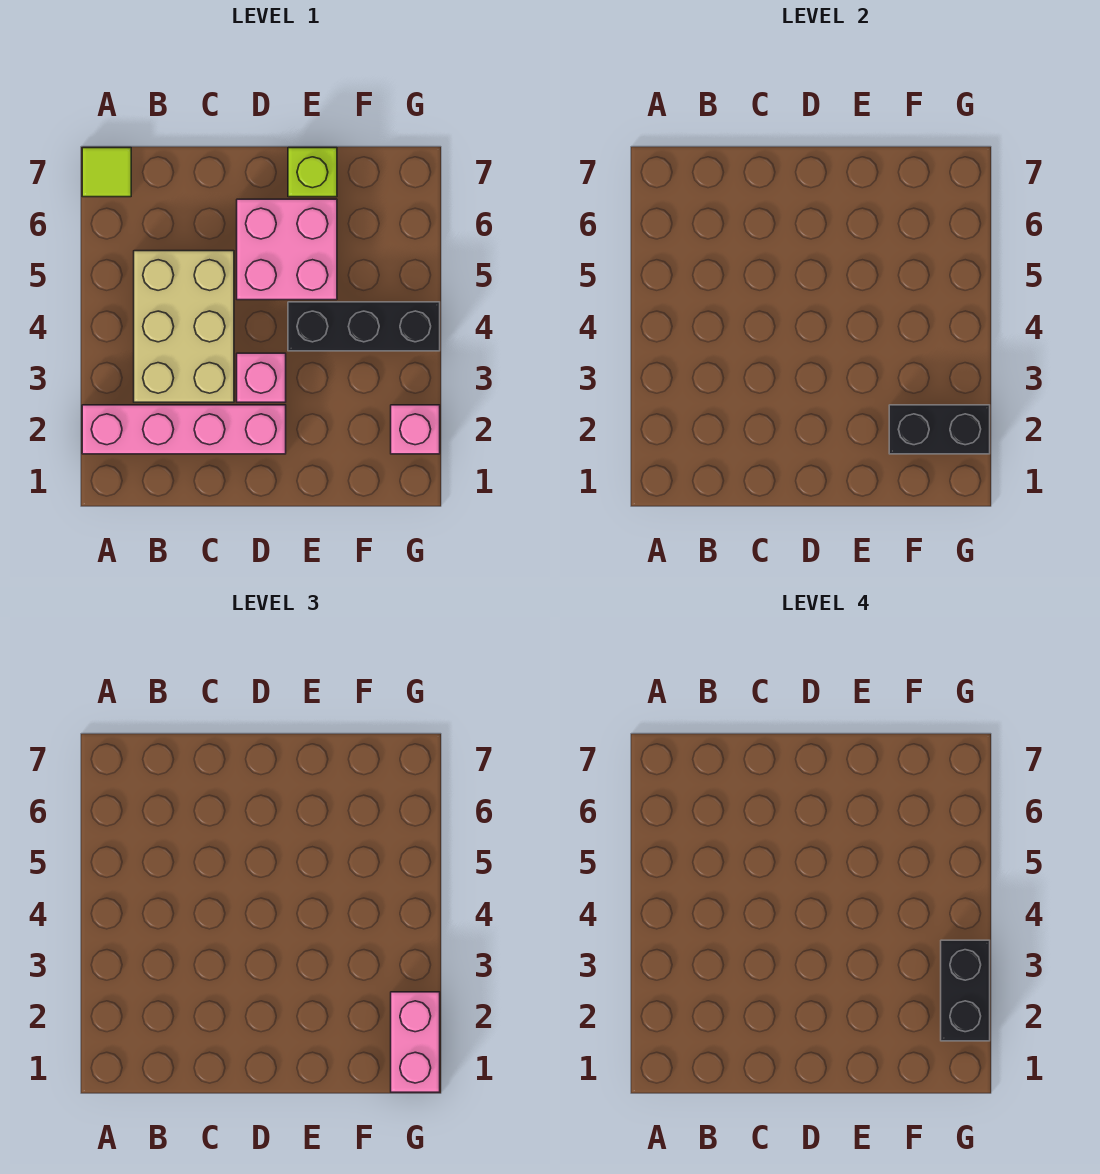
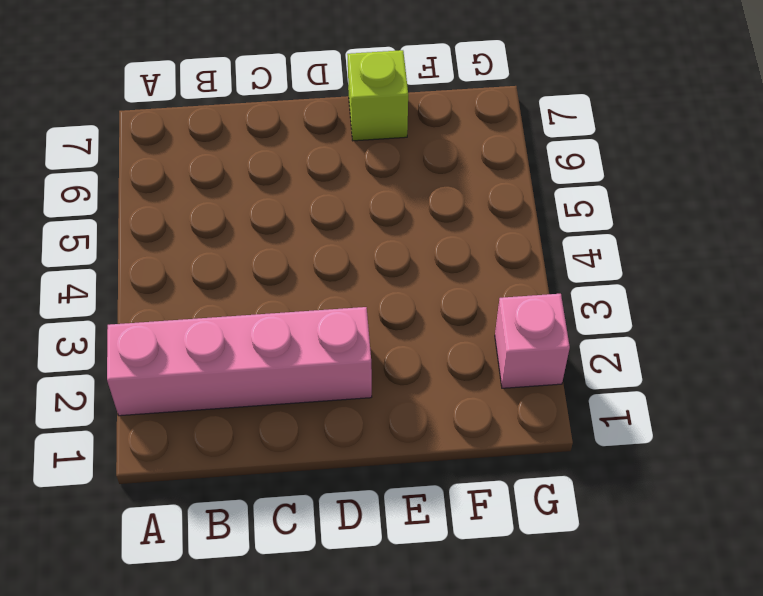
none -> lime tile A7 level 1
none -> tan brick B3:C5 level 1

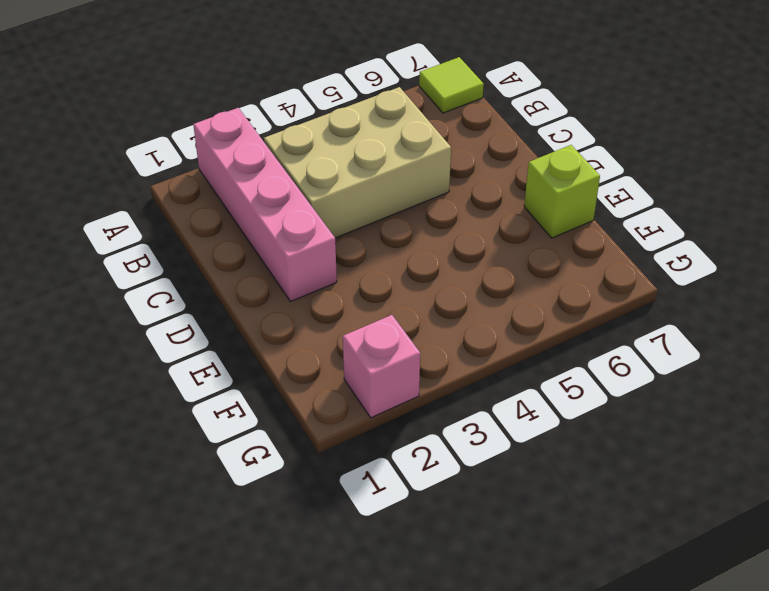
none -> pink brick D3 level 1
none -> pink brick D5:E6 level 1

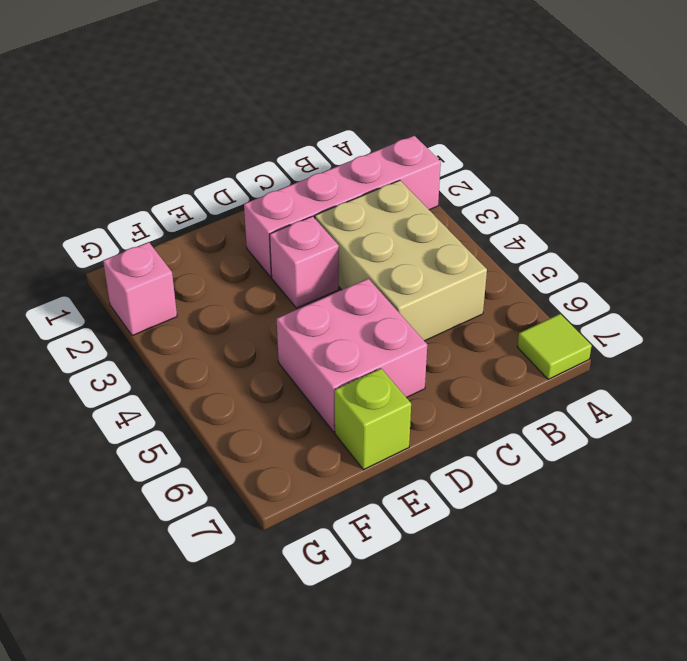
none -> black brick E4:G4 level 1
none -> black brick F2:G2 level 2

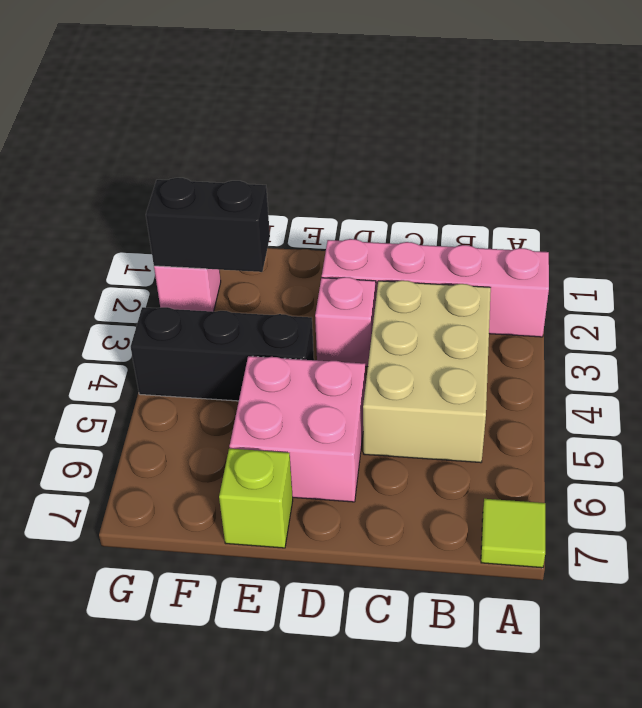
none -> pink brick G1:G2 level 3
none -> black brick G2:G3 level 4

